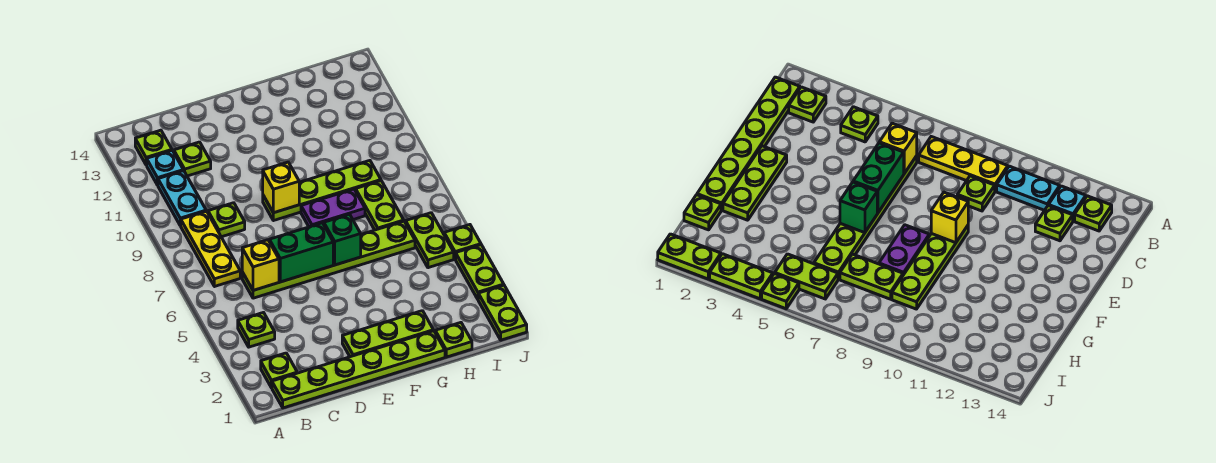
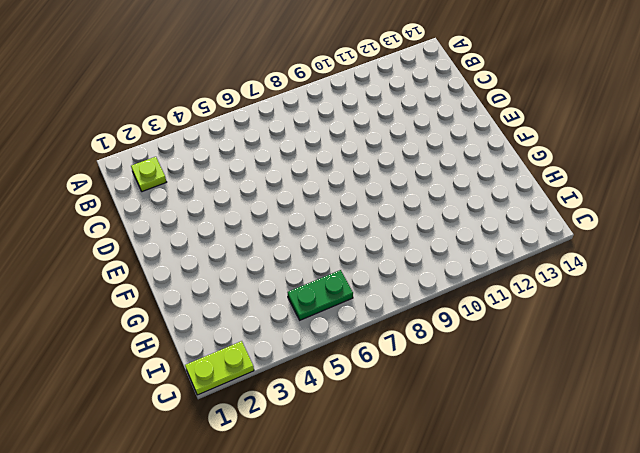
green plate I5:I6 level 1 -> lime plate I5:I6 level 1
none -> lime plate B1:G1 level 1
none -> lime plate B4 level 1
none -> yellow plate B7:B9 level 1

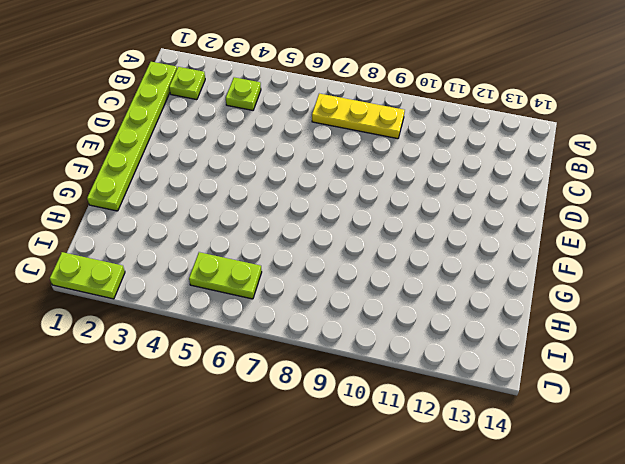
none -> cyan plate B10:B11 level 1
none -> cyan plate B12 level 1
none -> lime plate B13 level 1

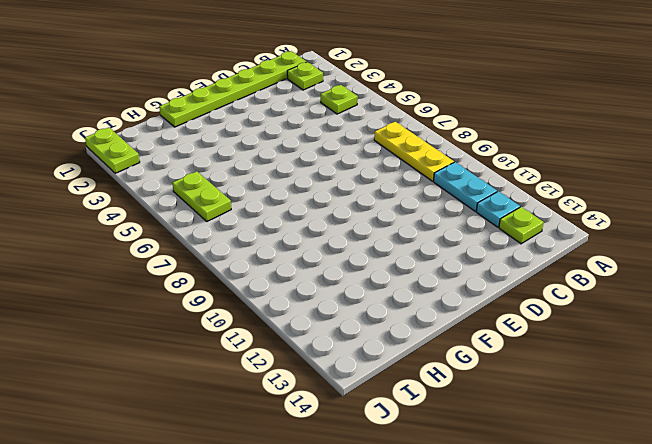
none -> lime plate C6:H6 level 1
none -> lime plate C9 level 1
none -> lime plate C12 level 1

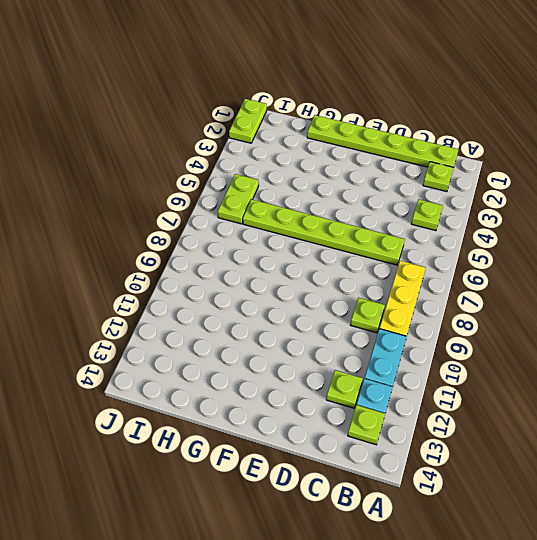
none -> lime plate E2:G2 level 1
none -> lime plate E9:H9 level 1
none -> purple plate F8:G8 level 1

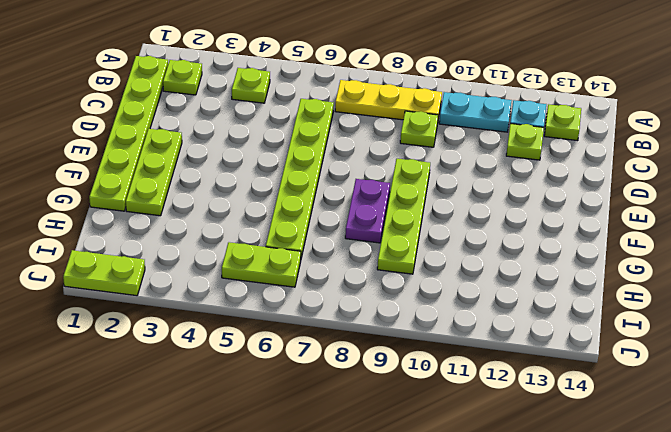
none -> lime plate H1 level 1
none -> lime plate H7:H8 level 1
none -> lime plate J3:J4 level 1

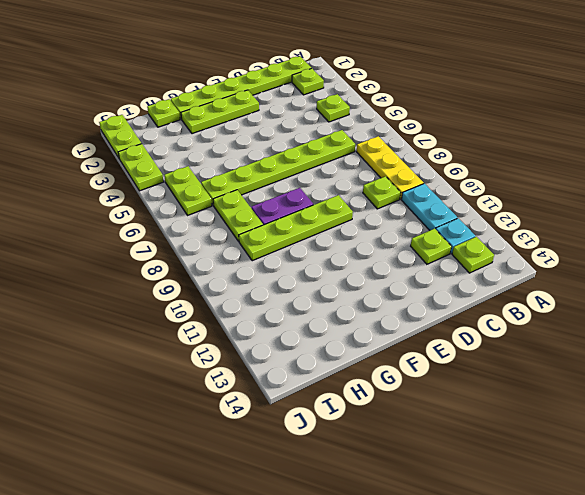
none -> lime plate J5 level 1
none -> yellow brick C6 level 2
none -> green brick D6:E6 level 2

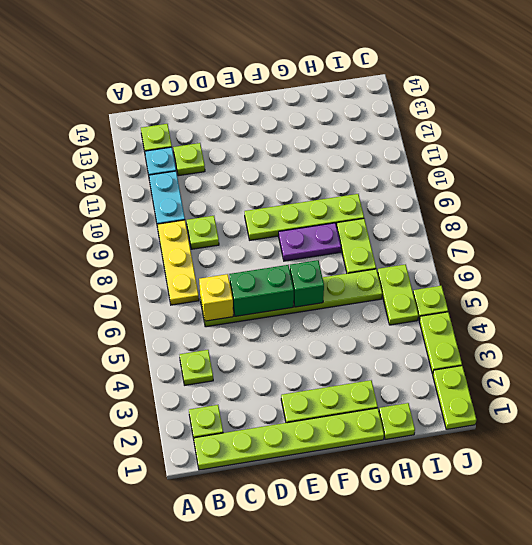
none -> yellow brick E9 level 2

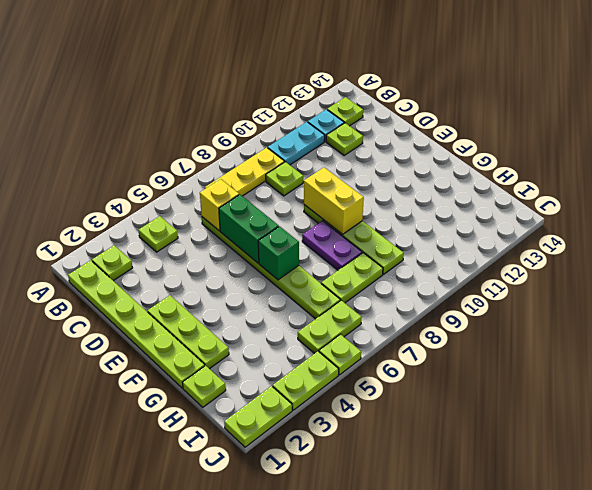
yellow brick E9:F9 level 2 -> yellow brick E9 level 2

